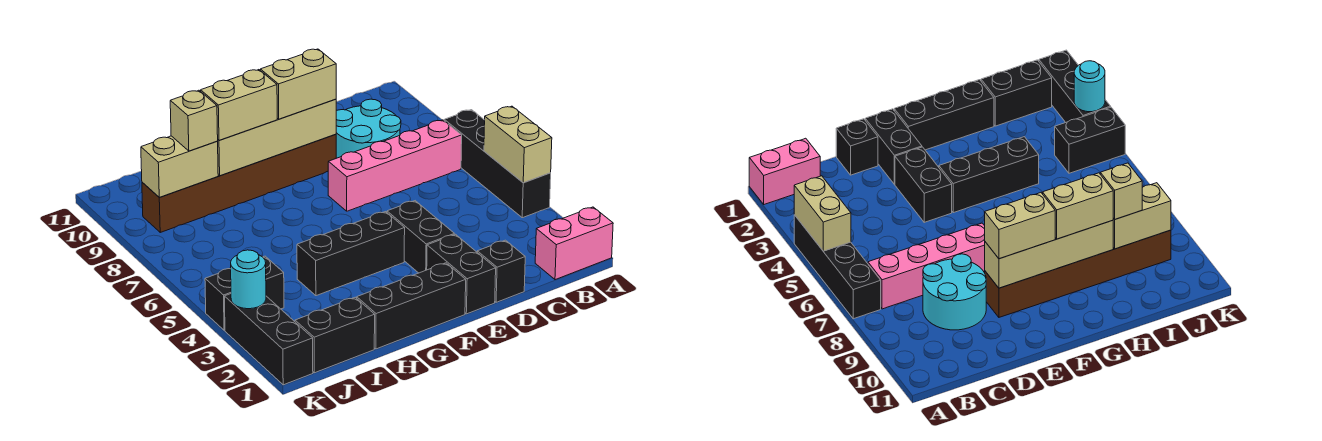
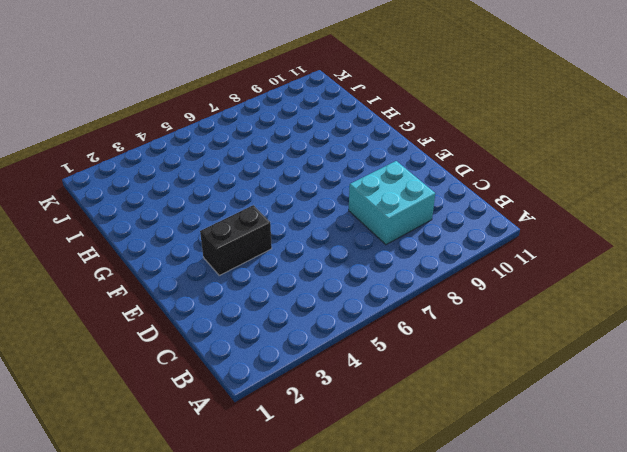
cyan brick C8:D9 level 1 -> cyan round brick C8:D9 level 1
none -> pink brick A1:B1 level 1
none -> black brick A4:A7 level 1
none -> pink brick B7:E7 level 1

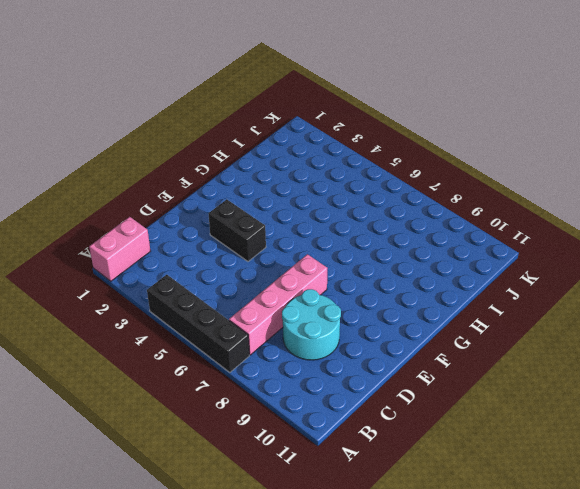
none -> black brick D1 level 1
none -> black brick E1:E2 level 1
none -> brown brick E9:J9 level 1

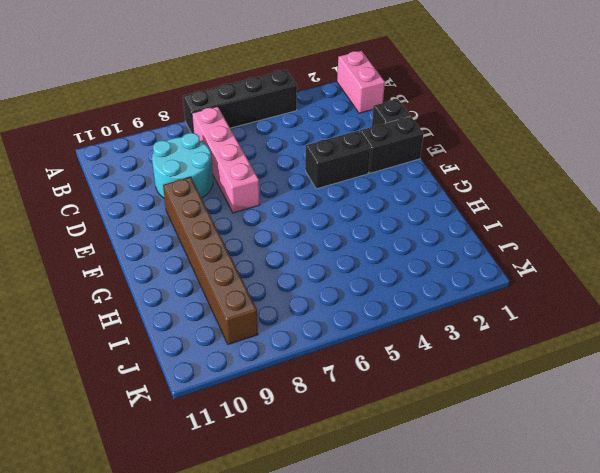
none -> black brick F1:H1 level 1
none -> black brick F4:H4 level 1
none -> black brick I1:J1 level 1

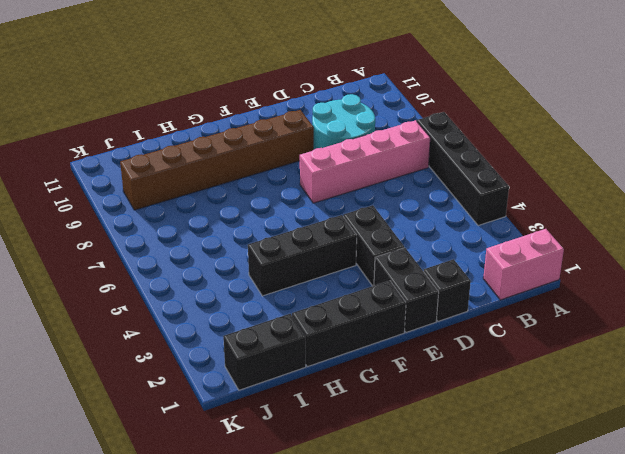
none -> black brick J4:K4 level 1
none -> black brick K1:K3 level 1
none -> tan brick A4:A5 level 2

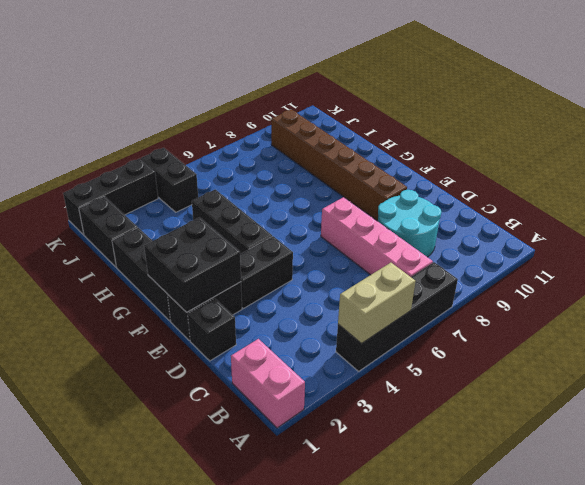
black brick E1:F2 level 2 -> none
none -> tan brick E9:H9 level 2
none -> tan brick I9:J9 level 2
none -> cyan round brick K3 level 2

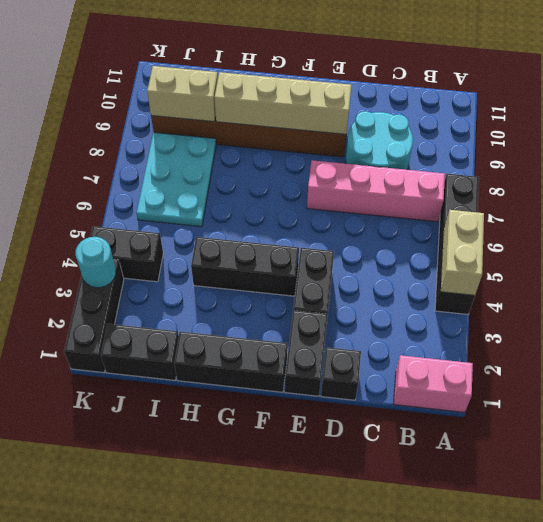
cyan plate I6:J8 level 1 -> none
none -> tan brick E9:F9 level 3
none -> tan brick G9:H9 level 3
none -> tan brick I9 level 3

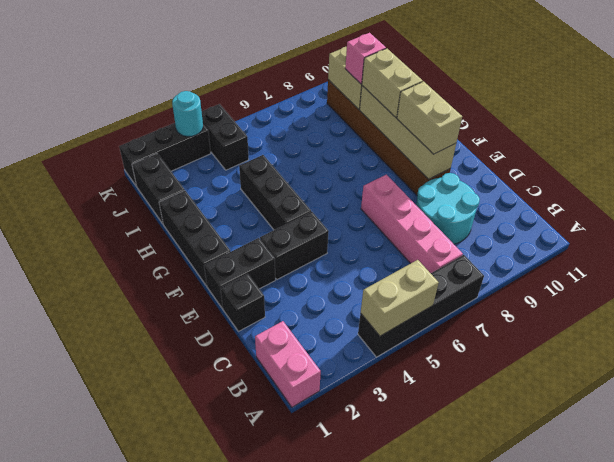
pink brick I9 level 3 -> tan brick I9 level 3

